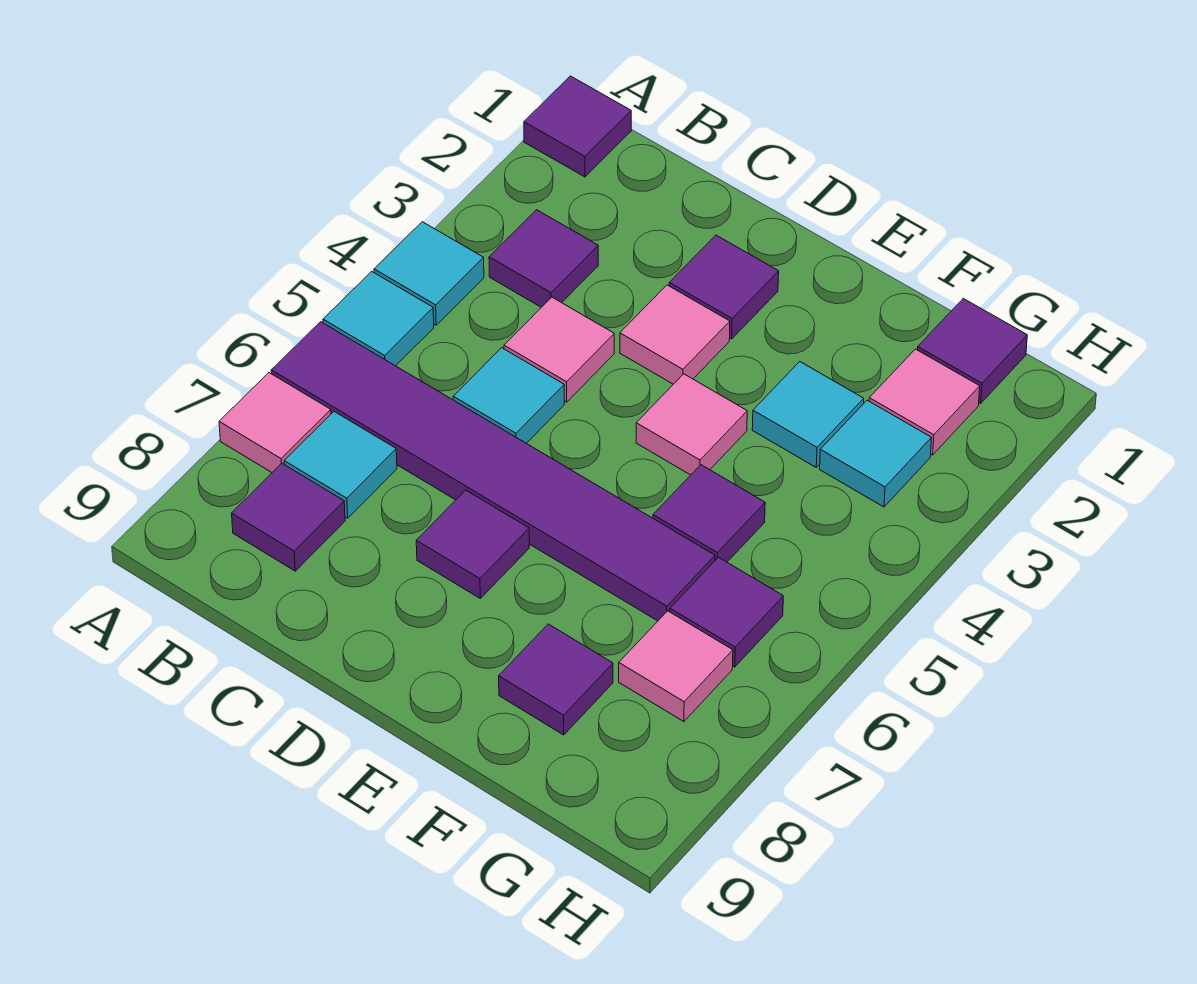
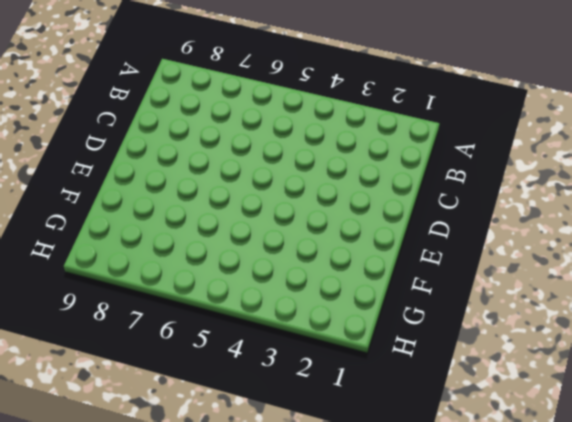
none -> purple tile A1 level 1
none -> cyan tile A4 level 1
none -> cyan tile A5 level 1

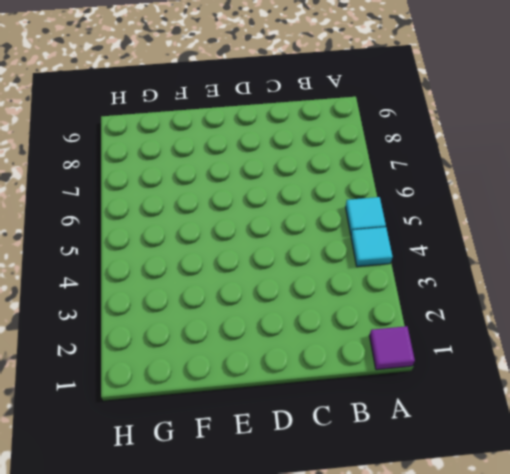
none -> purple tile A6:F6 level 1
none -> pink tile A7 level 1
none -> purple tile B3 level 1

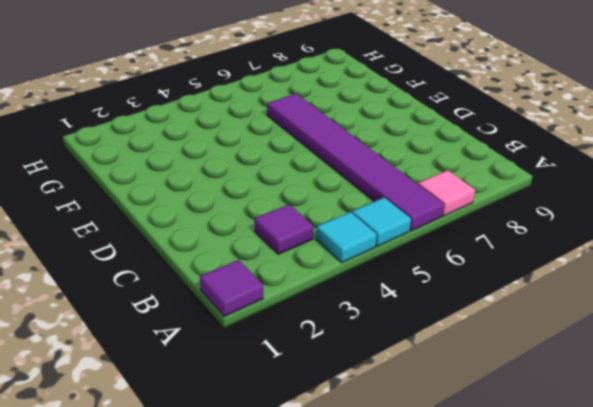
none -> cyan tile B7 level 1
none -> purple tile B8 level 1
none -> pink tile C4 level 1

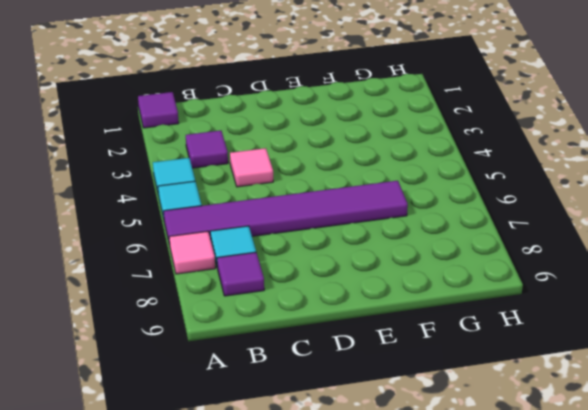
none -> cyan tile C5 level 1
none -> purple tile D2 level 1
none -> pink tile D3 level 1

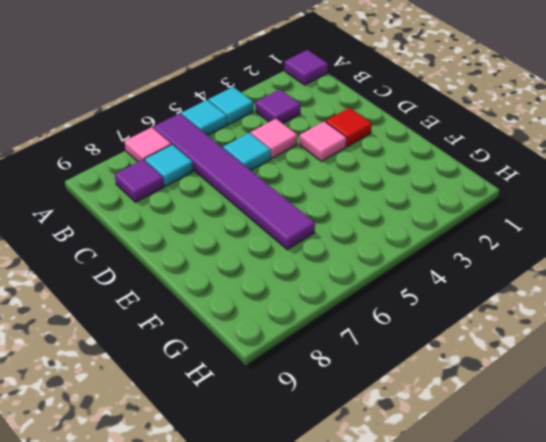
red tile D2 level 1 -> purple tile D2 level 1
none -> purple tile D7 level 1
none -> pink tile E4 level 1
none -> cyan tile F3 level 1

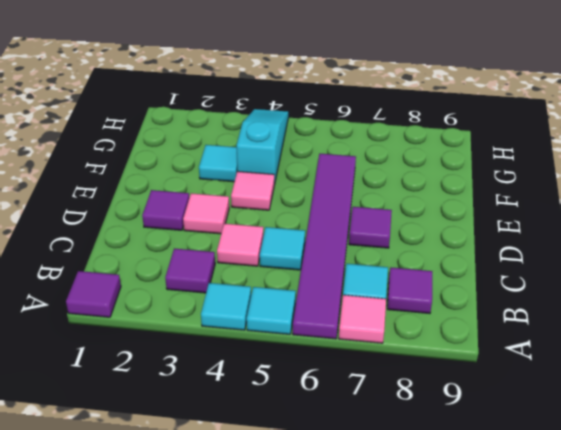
cyan slope F4:H4 level 1 top F -> none
none -> purple tile F5 level 1
none -> purple tile F8 level 1
none -> purple tile G1 level 1

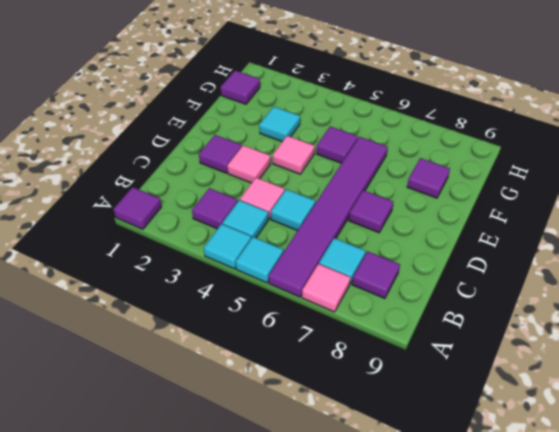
cyan tile B4 level 1 -> cyan tile G3 level 1
none -> pink tile G2 level 1
none -> purple tile G6 level 1
none -> pink tile G7 level 1

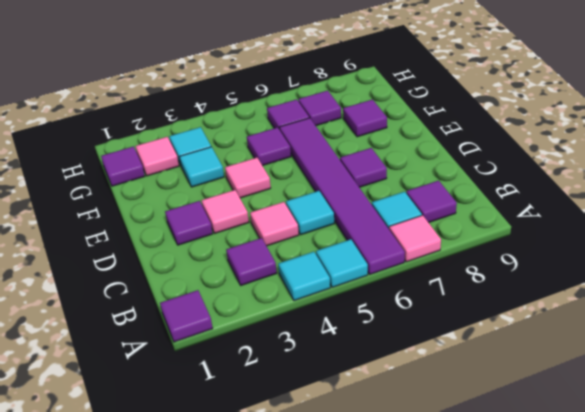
purple tile G7 level 1 -> pink tile G7 level 1

